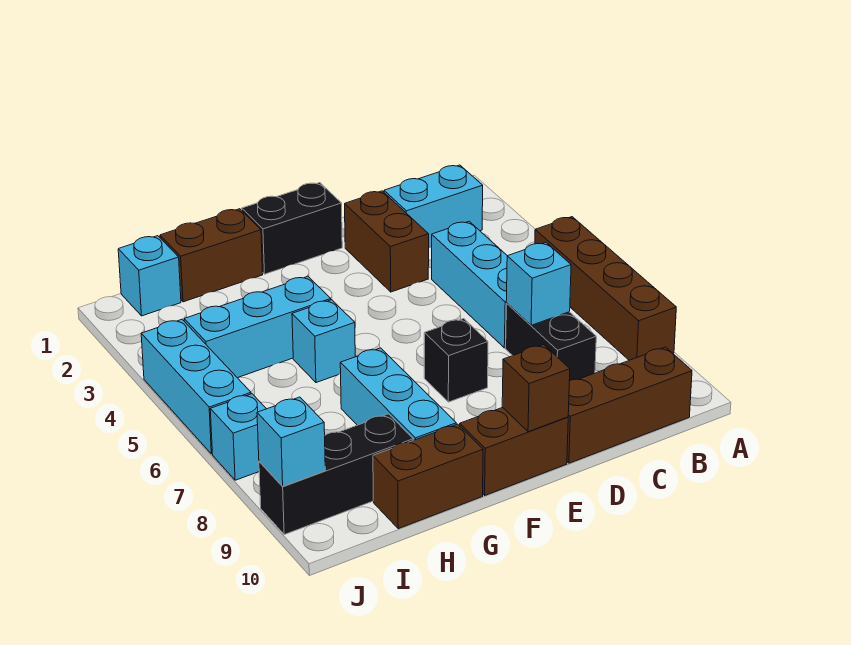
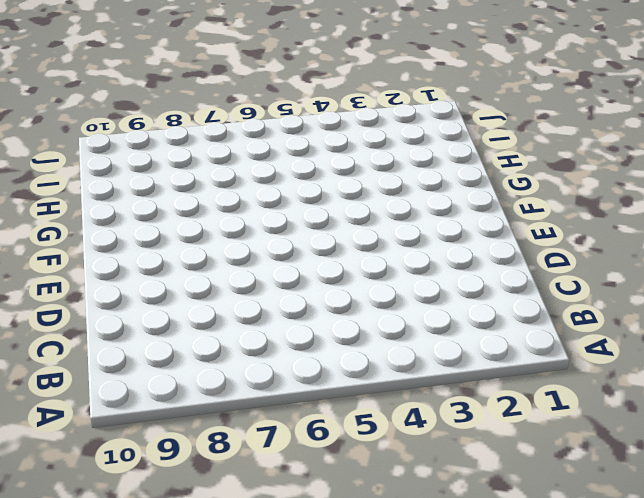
none -> brown brick A5:A8 level 1
none -> cyan brick B2:C2 level 1
none -> brown brick B10:D10 level 1

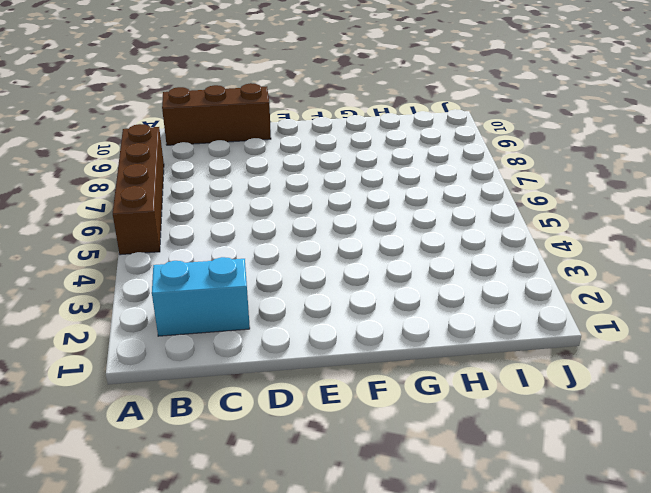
none -> cyan brick C4:C6 level 1
none -> black brick C7:C8 level 1
none -> brown brick D2:D3 level 1

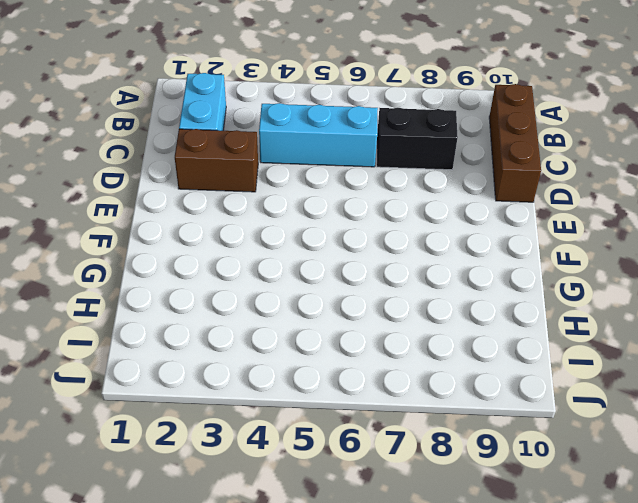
none -> brown brick A5:A8 level 1
none -> black brick E1:F1 level 1
none -> black brick E7 level 1

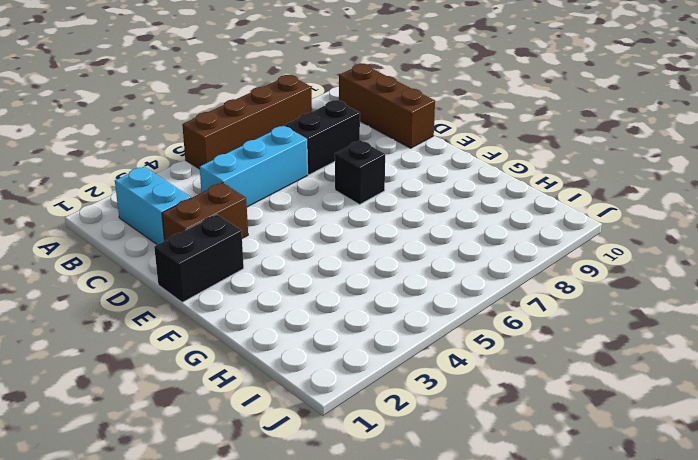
black brick E1:E2 level 1 -> black brick E1:F1 level 1
none -> brown brick E10:F10 level 1
none -> brown brick G1:H1 level 1
none -> cyan brick G4:I4 level 1

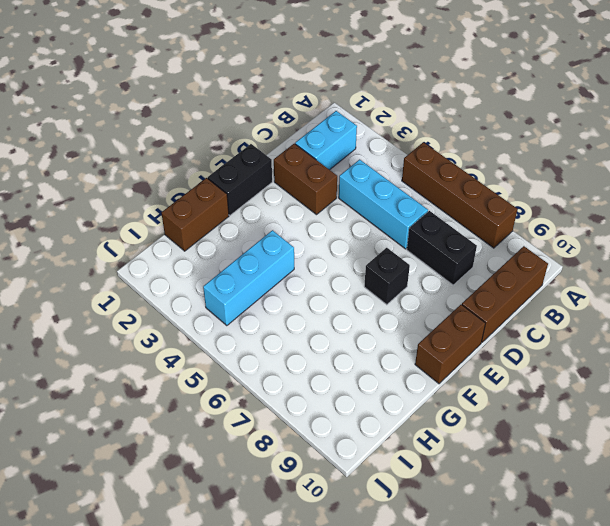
none -> cyan brick G5 level 1
none -> cyan brick G7:G9 level 1
none -> brown brick G10:H10 level 1

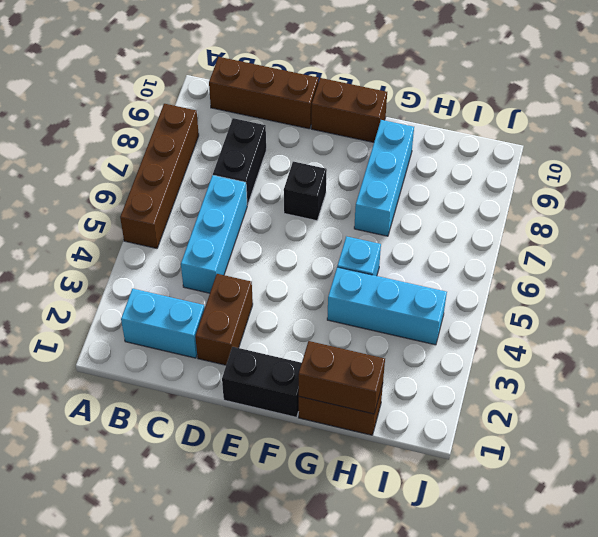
brown brick G1:H1 level 2 -> brown brick G10:H10 level 1
none -> black brick H9:J9 level 1
none -> cyan brick I1 level 1
none -> cyan brick J4:J6 level 1

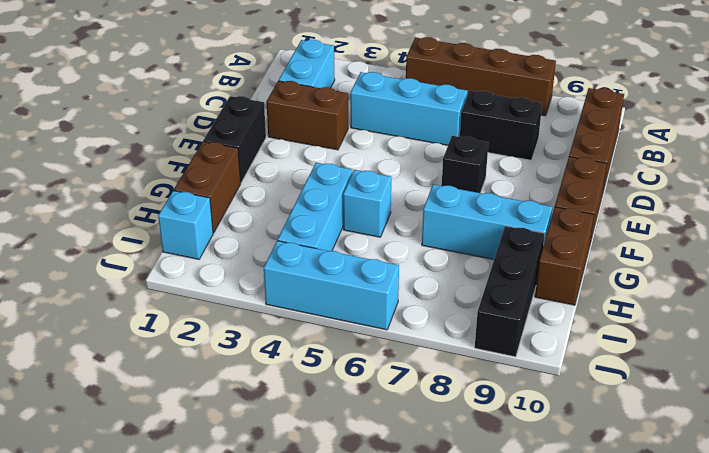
none -> cyan brick J7 level 1
none -> cyan brick C7 level 2
none -> brown brick E10 level 2

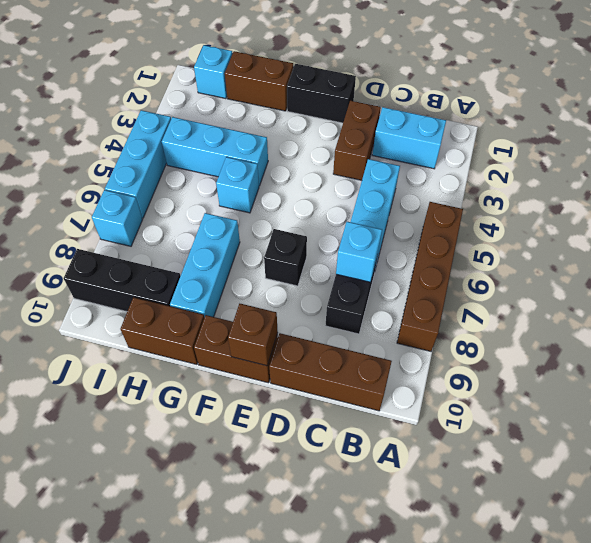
none -> cyan brick J9 level 2

